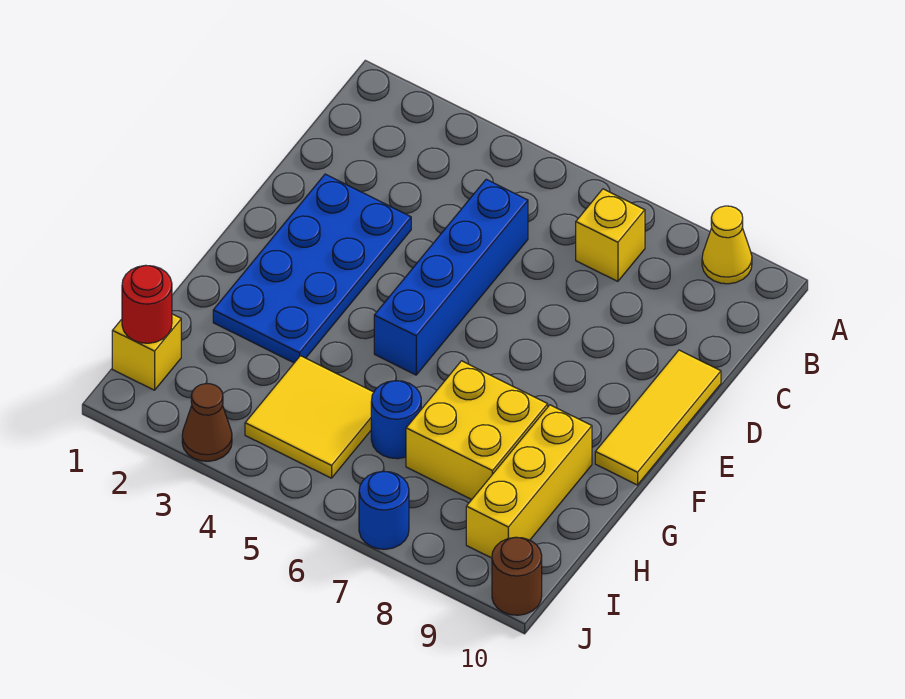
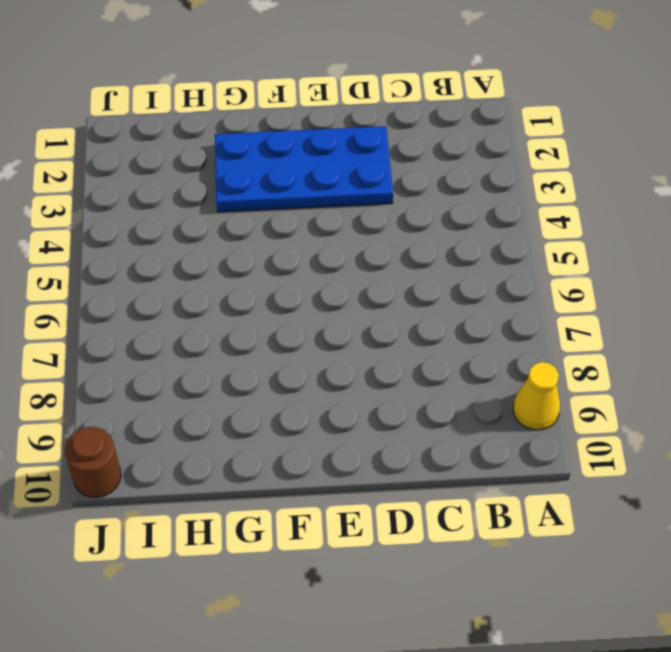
none -> yellow brick B7 level 1
none -> blue brick C5:F5 level 1
none -> yellow tile D10:F10 level 1

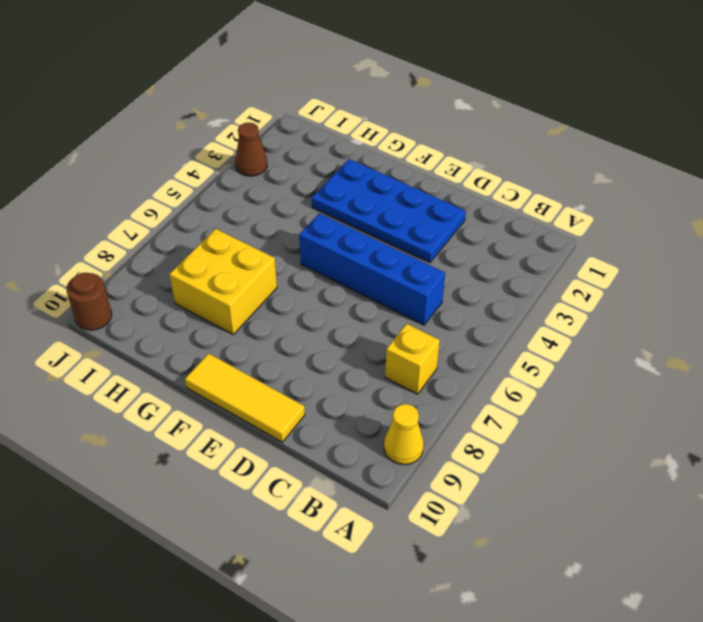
none -> yellow brick G9:I9 level 1
none -> yellow tile H4:I5 level 1
none -> blue round brick H6 level 1

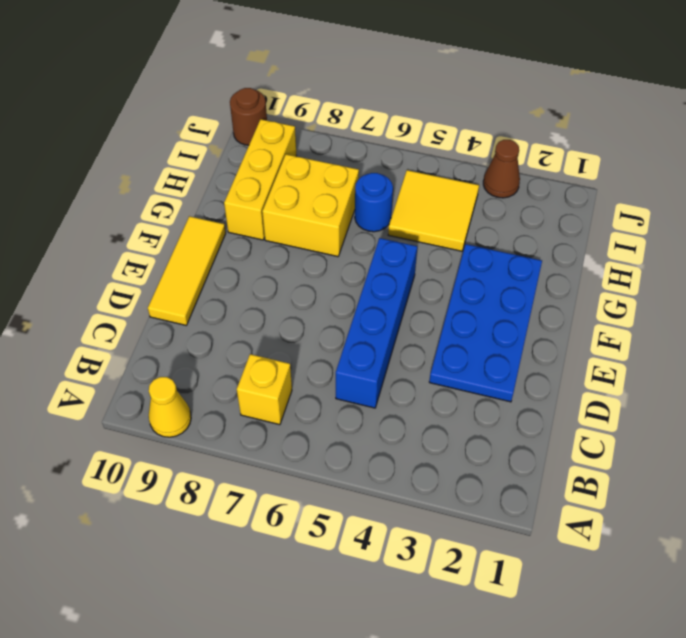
none -> yellow brick I1 level 1
none -> blue round brick J7 level 1
none -> red round brick I1 level 2

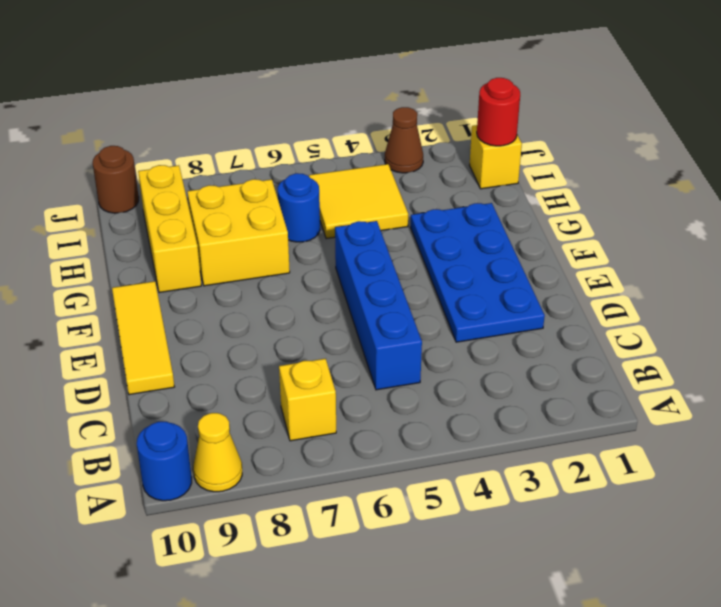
blue round brick A10 level 1 -> blue round brick J7 level 1

